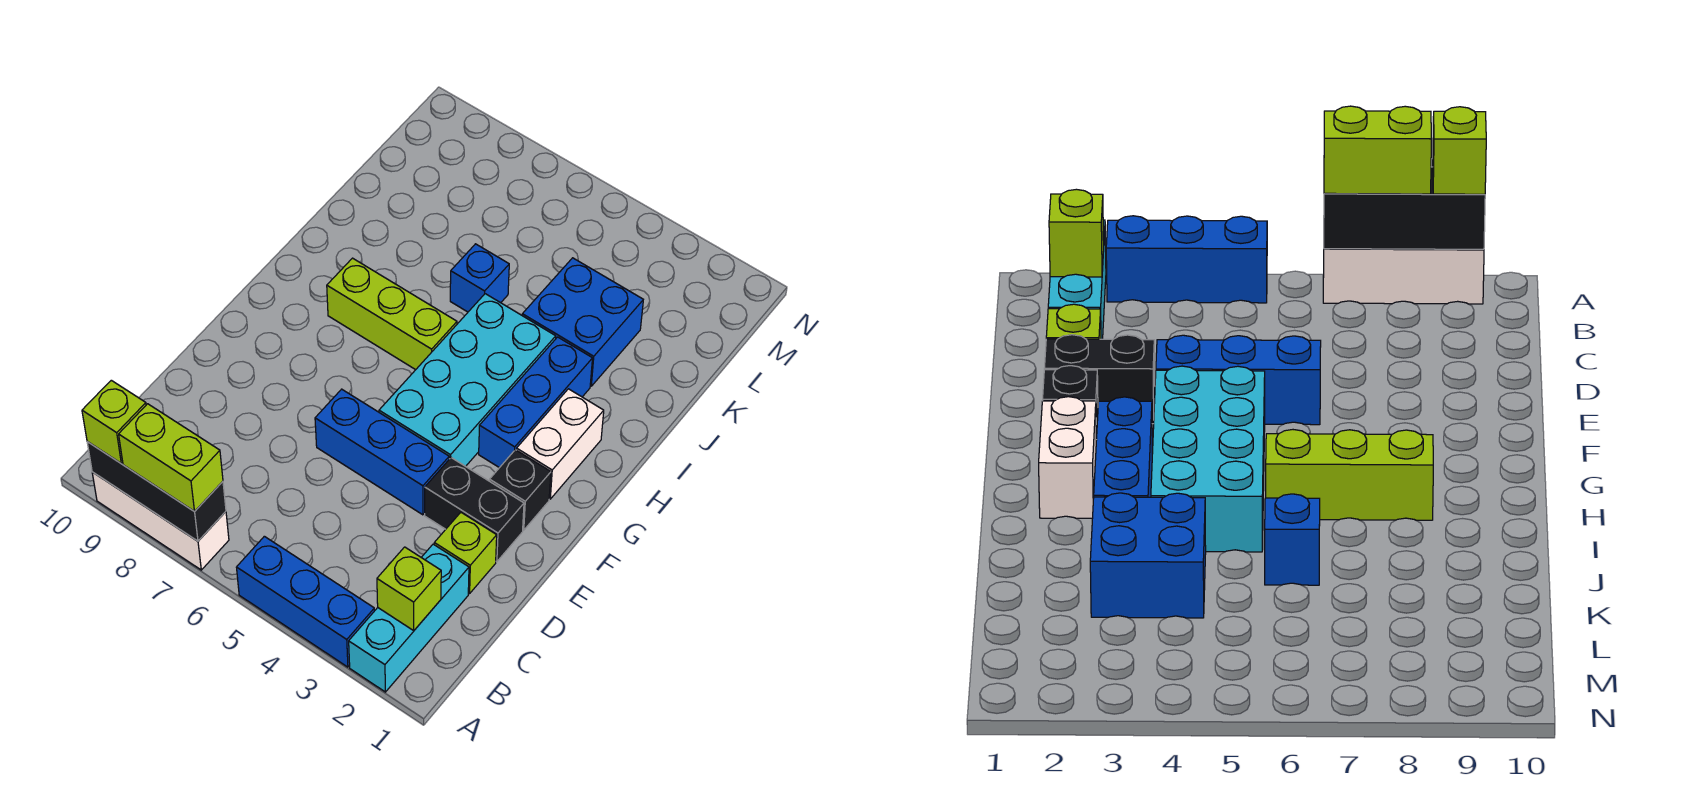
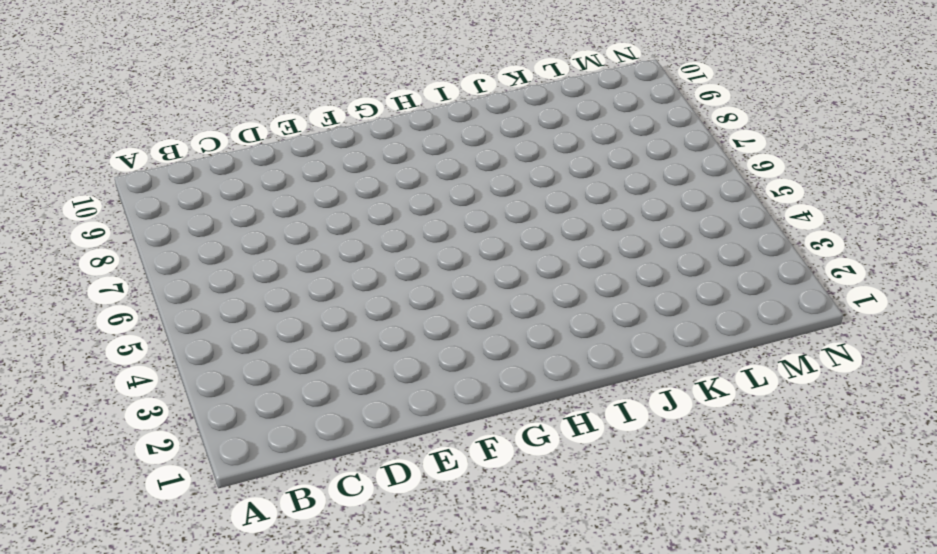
none -> cyan brick A2:C2 level 1
none -> blue brick A3:A5 level 1
none -> white brick A7:A9 level 1

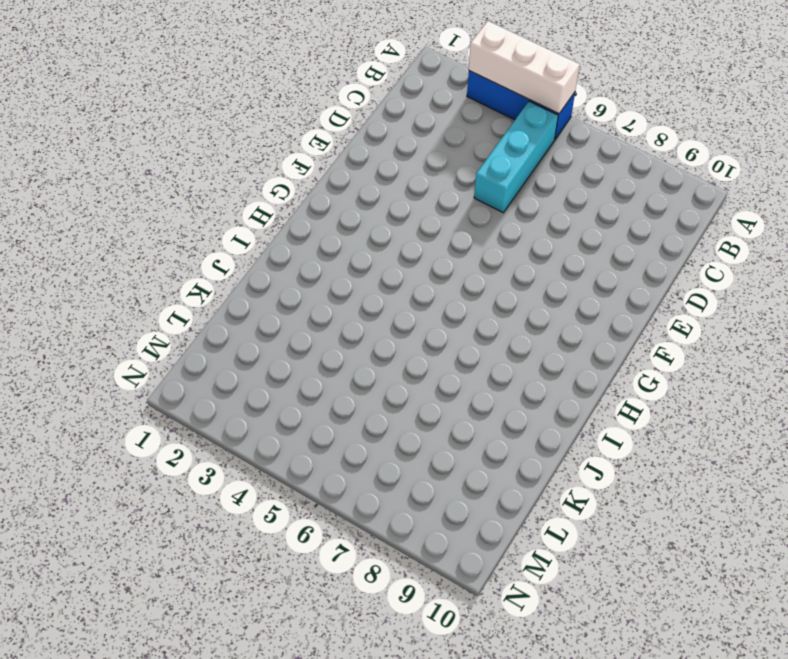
white brick A3:A5 level 2 -> white brick A7:A9 level 1
cyan brick B5:D5 level 1 -> cyan brick A2:C2 level 1
none -> lime brick D2 level 1
none -> black brick E2:E3 level 1
none -> blue brick E4:E6 level 1

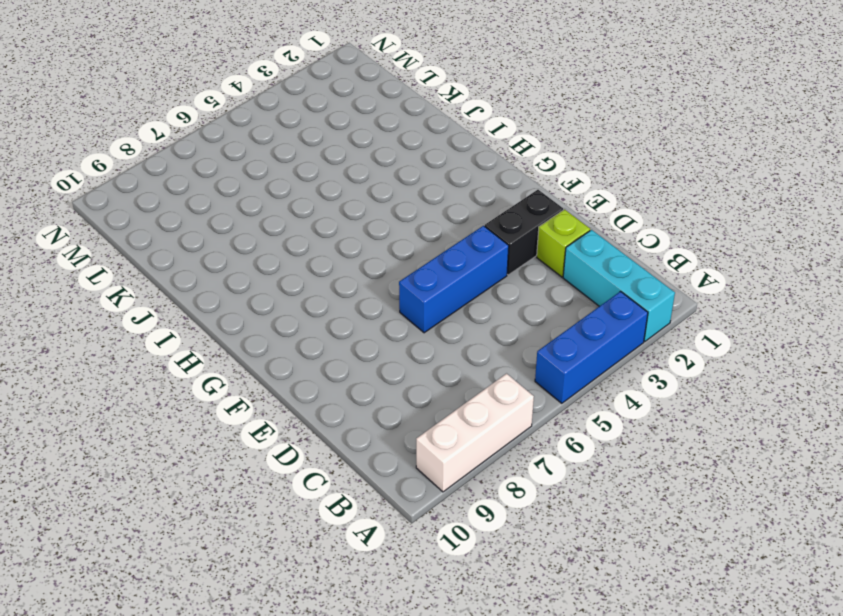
none -> black brick F2 level 1
none -> cyan brick F4:I5 level 1
none -> white brick G2:H2 level 1

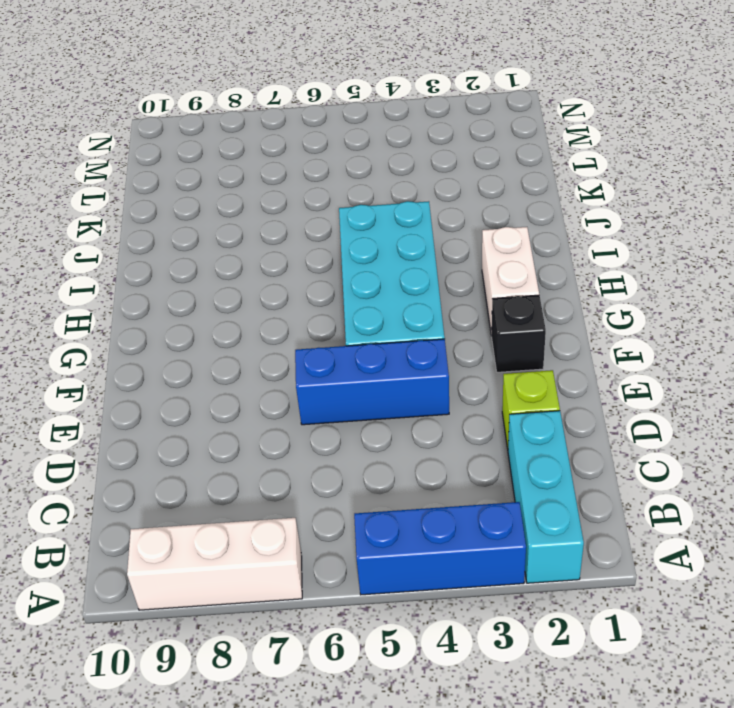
none -> black brick E2:E3 level 1
none -> blue brick G3:I3 level 1
none -> lime brick H6:H8 level 1

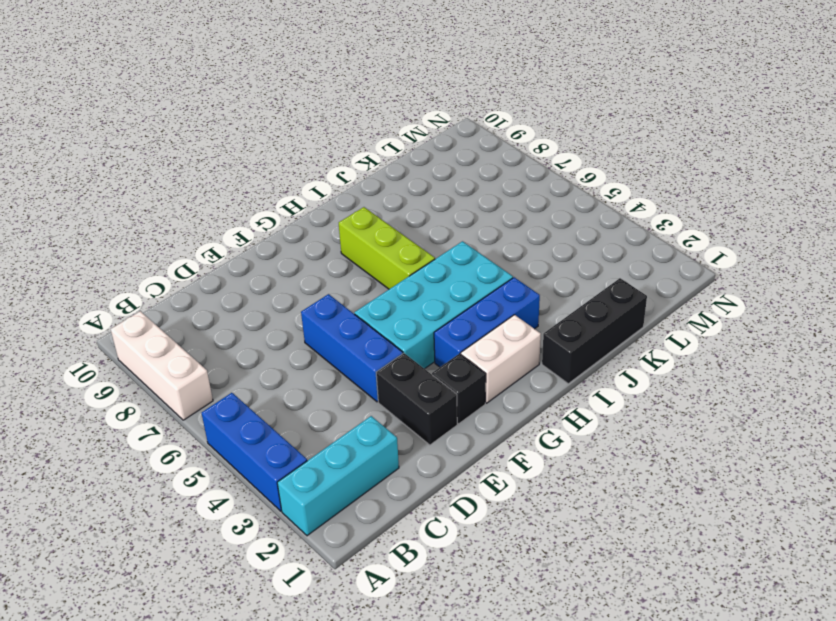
black brick I1:K1 level 1 -> black brick A7:A9 level 2
none -> lime brick D2 level 1
none -> blue brick J3:K4 level 1
none -> blue brick J6 level 1

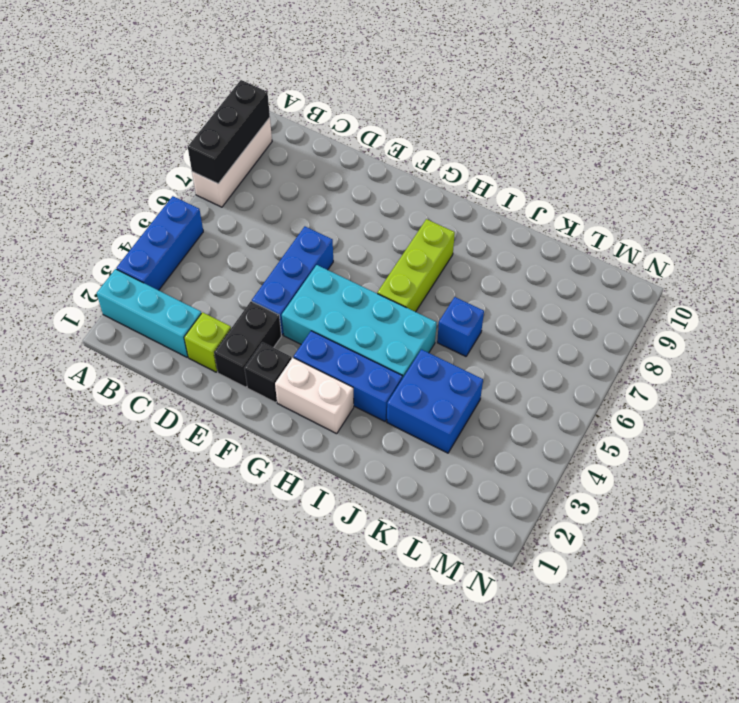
none -> lime brick B2 level 2
none -> lime brick A7:A8 level 3
none -> lime brick A9 level 3

